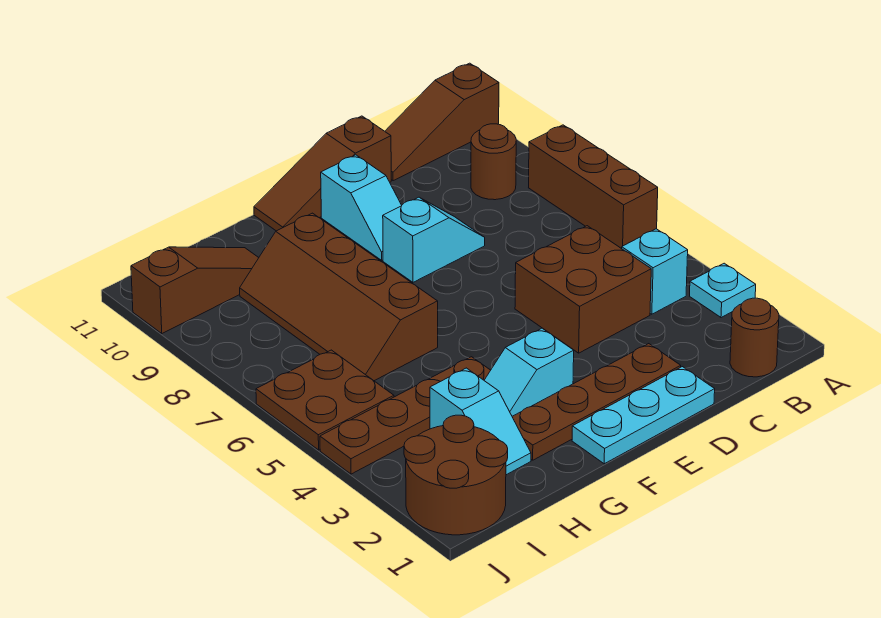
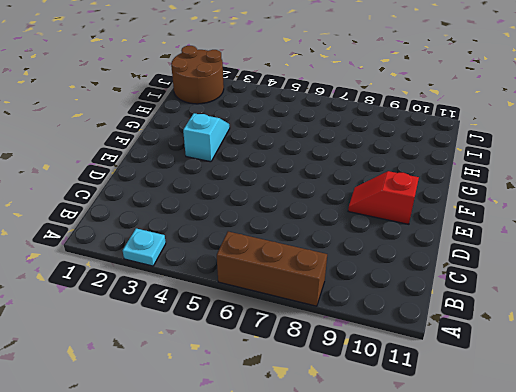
red slope E9:E10 level 1 top 10 -> cyan slope E9:E10 level 1 top 10
none -> brown slope A11:C11 level 1 top A
none -> brown round brick B1 level 1
none -> cyan brick B4 level 1

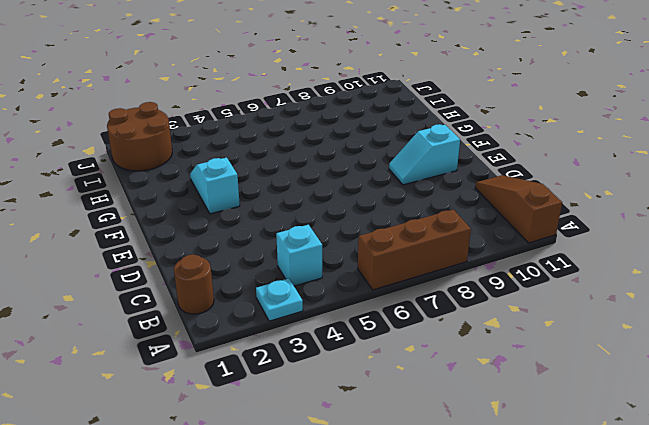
none -> brown round brick B9 level 1
none -> brown brick C4:D5 level 1
none -> cyan plate D1:F1 level 1

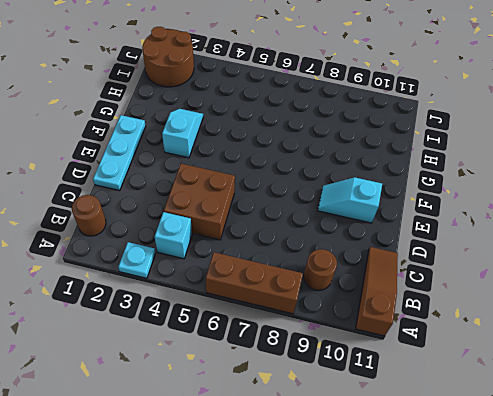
none -> brown plate D2:G2 level 1
none -> cyan slope D8:E8 level 1 top E
none -> brown slope D11:F11 level 1 top D

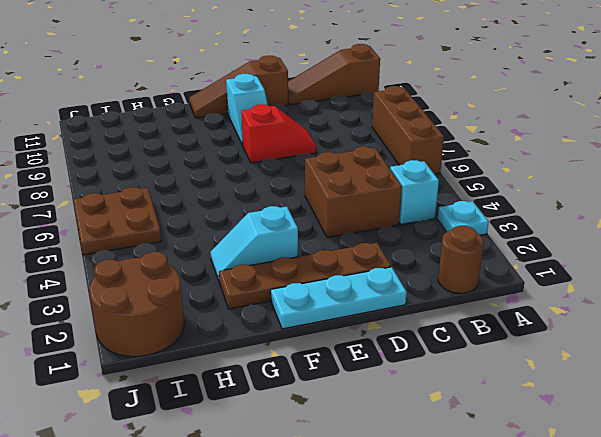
red slope D8:E8 level 1 top E -> cyan slope D8:E8 level 1 top E
none -> brown round brick B9 level 1
none -> brown plate G4:J4 level 1
none -> brown slope G6:H9 level 1 top G

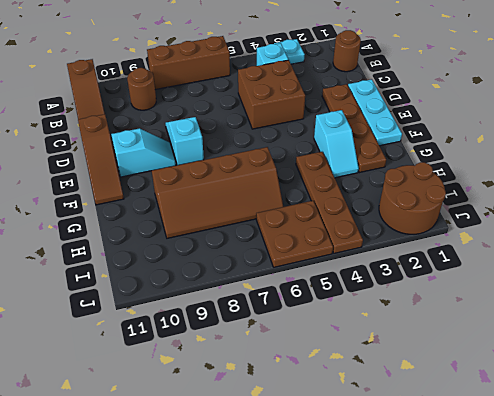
none -> cyan slope H2:H3 level 1 top 3
none -> brown slope H10:J10 level 1 top J

